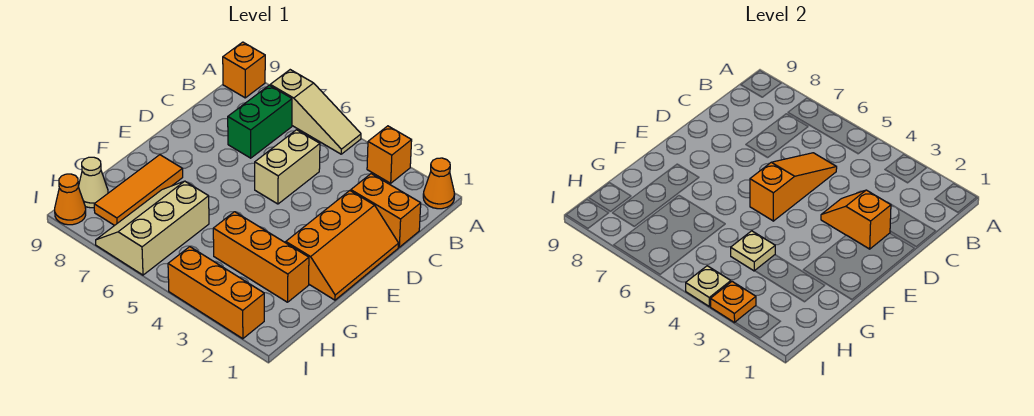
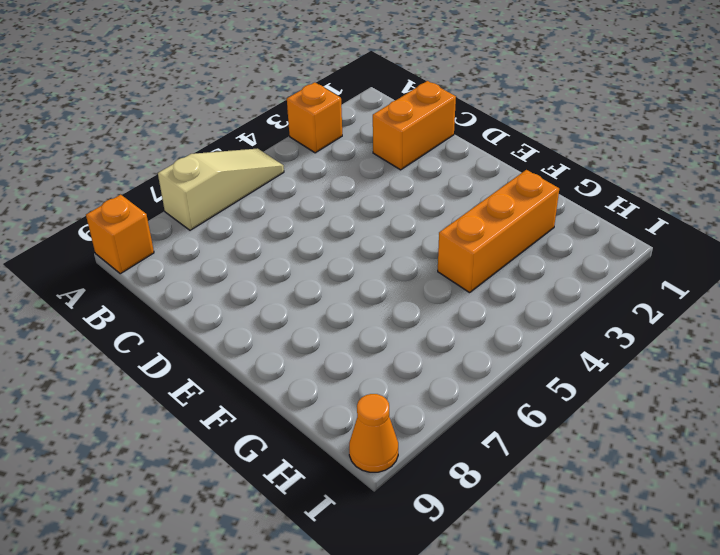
none -> orange cone A1 level 1
none -> green brick B7:C7 level 1
none -> tan brick C5:D5 level 1

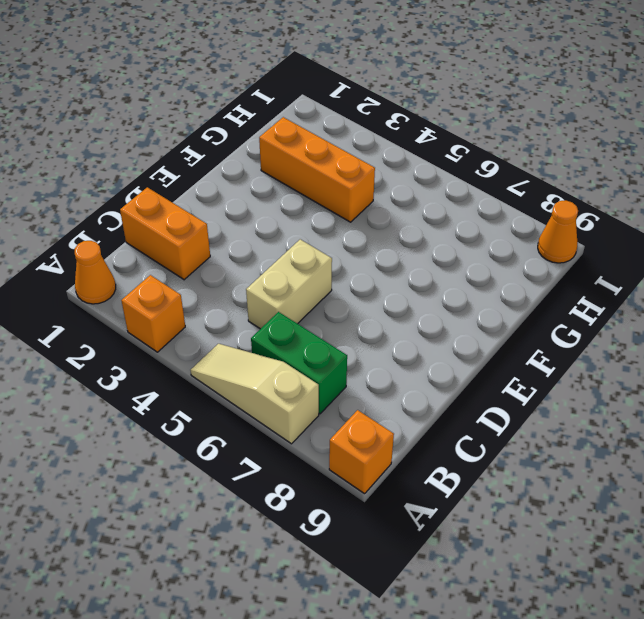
green brick B6:B7 level 1 -> green brick B7:C7 level 1
none -> orange slope D1:F2 level 1 top 2
none -> orange tile F8:H8 level 1
none -> tan slope G6:I7 level 1 top 6

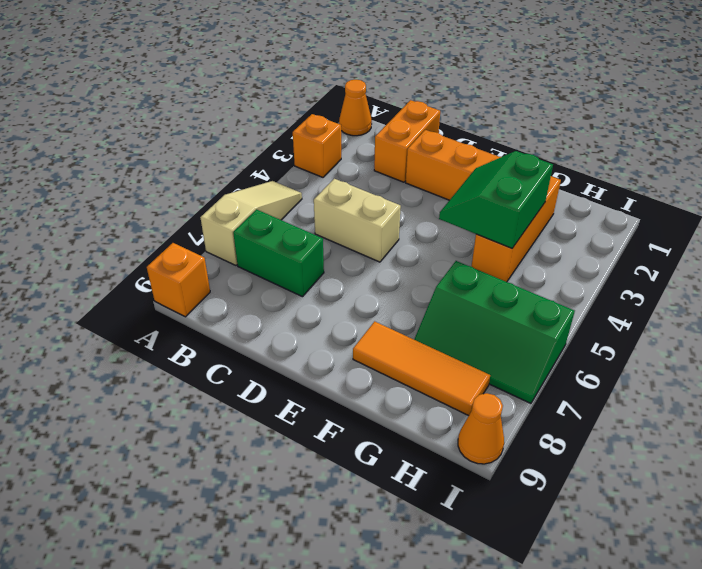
green slope F3:G4 level 2 top G -> tan plate G4 level 2
green slope G6:I7 level 1 top 6 -> tan slope G6:I7 level 1 top 6
none -> tan cone H9 level 1
none -> orange brick I2:I4 level 1
none -> orange slope C5:E5 level 2 top E

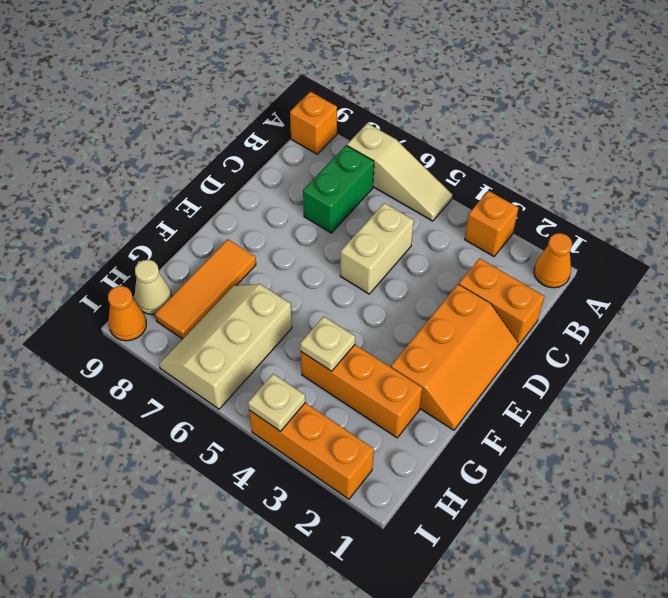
none -> orange slope C5:E5 level 2 top E
none -> orange slope D2:D3 level 2 top 2
none -> orange plate I3 level 2

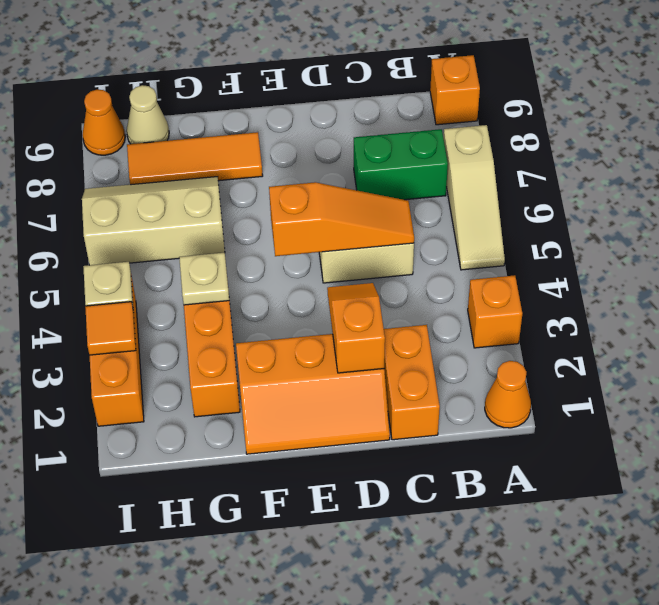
orange tile I3 level 2 -> orange plate I3 level 2

